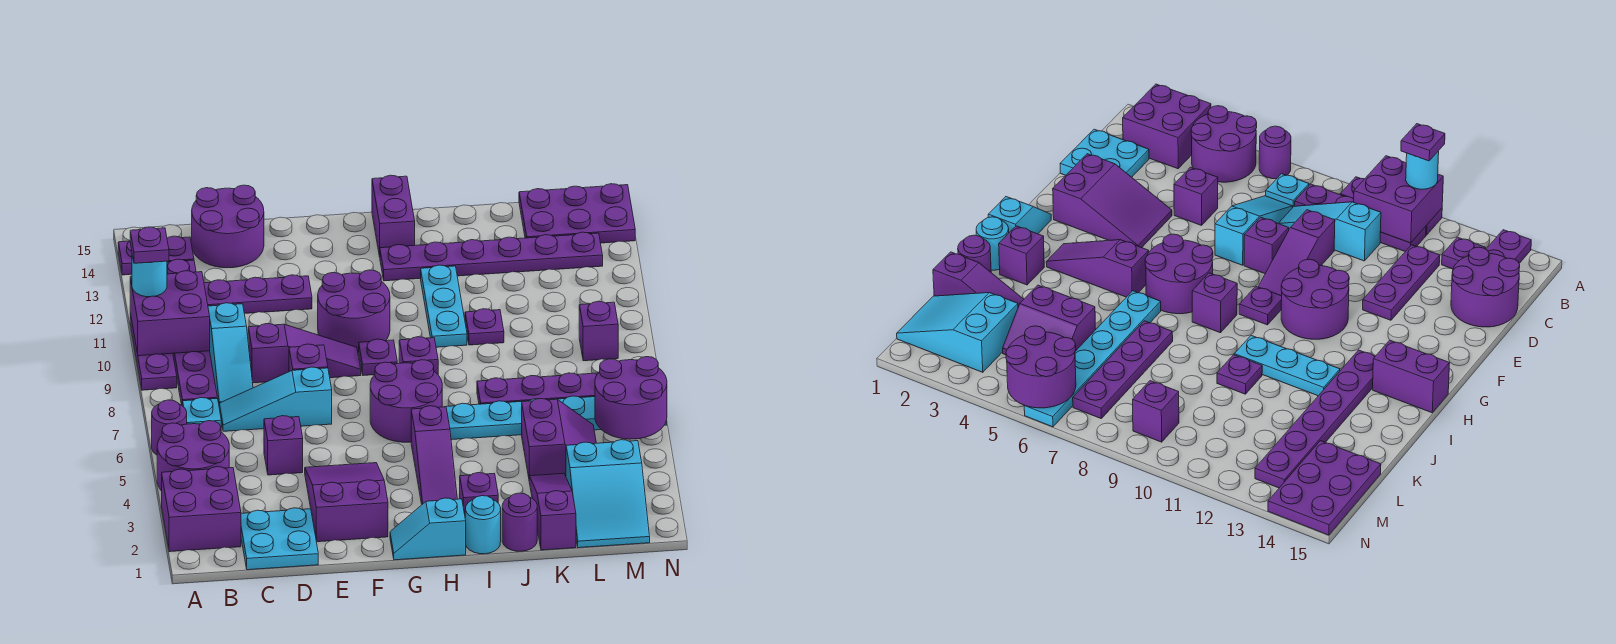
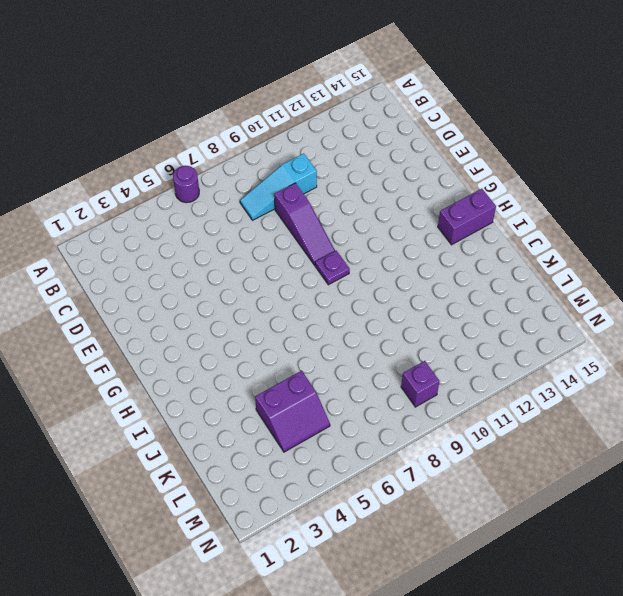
none -> purple brick A2:B3 level 1
none -> purple round brick A4:B5 level 1
none -> purple plate A9:A11 level 1
none -> purple plate A14:B14 level 1

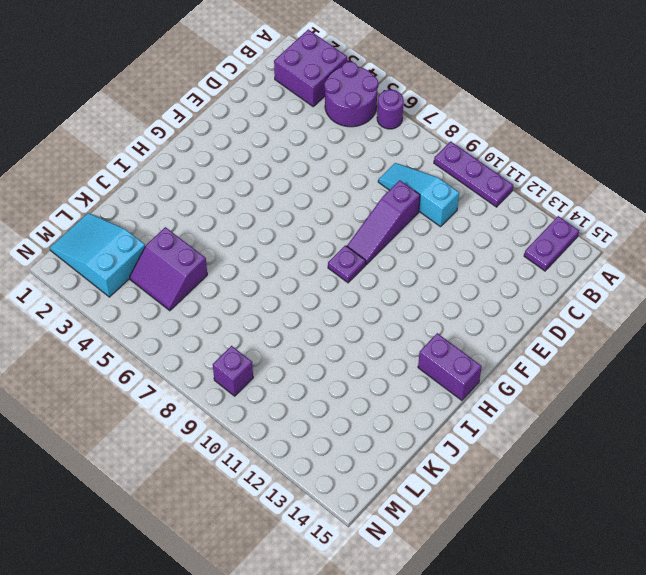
none -> cyan plate B7 level 1
none -> purple plate B8:B11 level 1
none -> purple plate B13 level 1
none -> cyan plate C1:D2 level 1

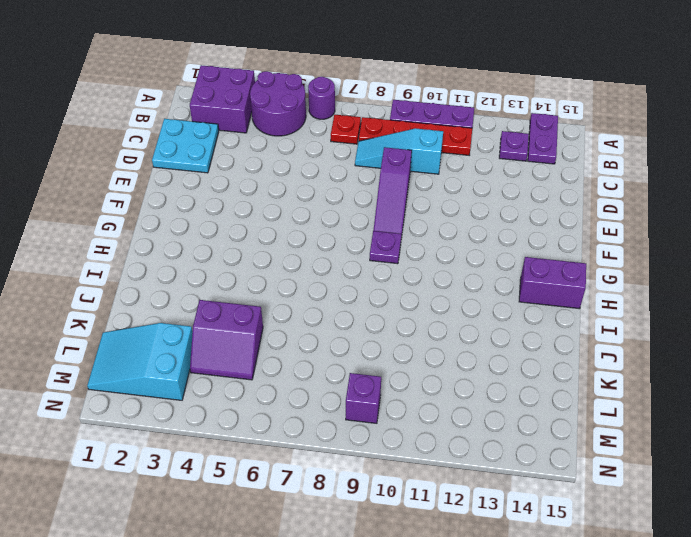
red plate B7 level 1 -> cyan plate B7 level 1
red plate B8:B11 level 1 -> purple plate B8:B11 level 1
none -> cyan slope C7:E7 level 1 top E
none -> purple plate C12:E12 level 1
none -> purple round brick C14:D15 level 1
none -> purple brick D5 level 1

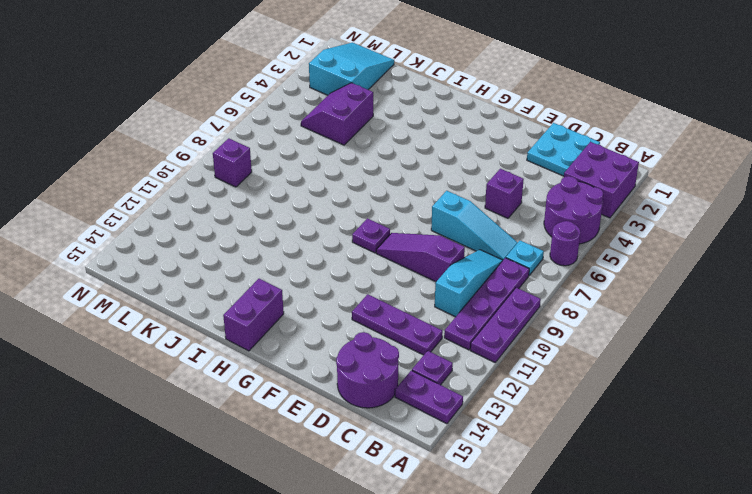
none -> purple slope E2:F4 level 1 top 2
none -> purple brick E8 level 1
none -> purple round brick F10:G11 level 1
none -> cyan slope G1:H1 level 1 top H

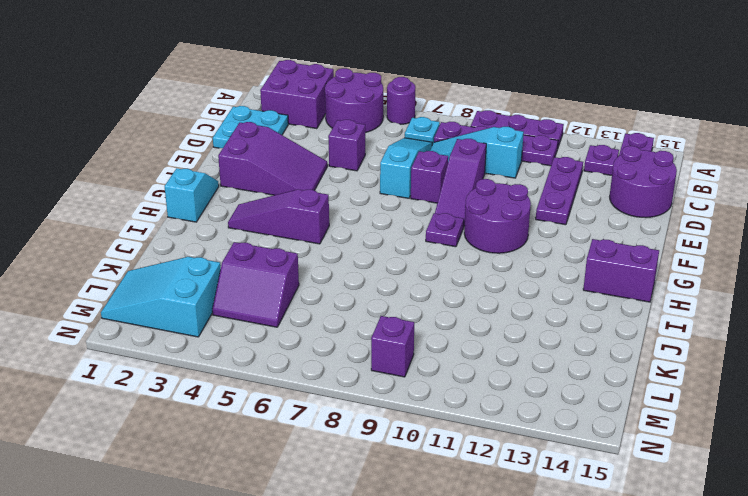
none -> purple round brick G6:H7 level 1
none -> purple brick H8 level 1
none -> purple plate H13:M13 level 1
none -> cyan round brick I1 level 1

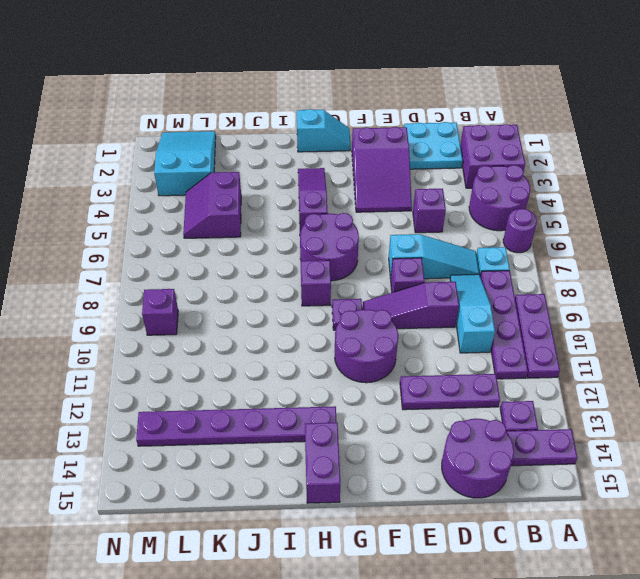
none -> cyan round brick I1 level 1
none -> purple brick I2 level 1
none -> cyan plate I6:N6 level 1
none -> cyan plate I10:I12 level 1

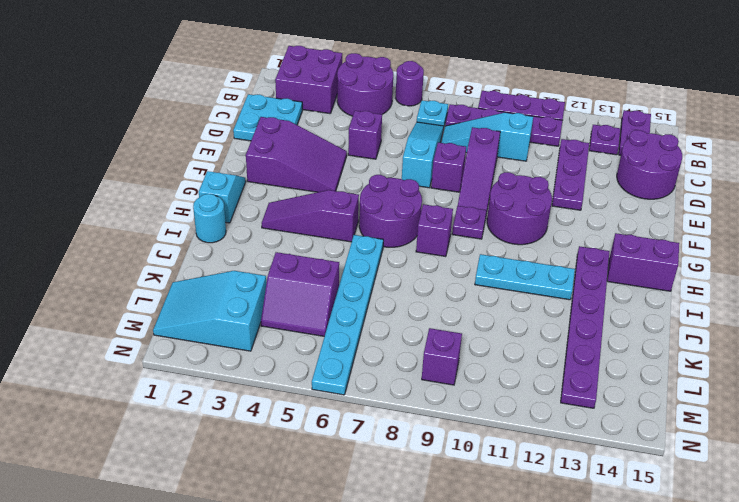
none -> purple brick I2 level 1
none -> purple round brick J1 level 1
none -> purple plate J7:M7 level 1
none -> purple plate J10 level 1

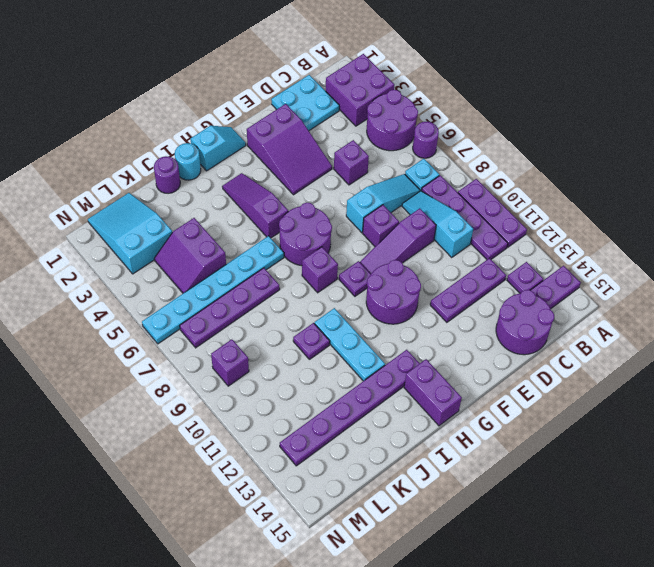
none -> purple brick I2 level 1
none -> purple slope K1:K3 level 1 top 1
none -> purple plate L14:N15 level 1
none -> purple brick A10:B11 level 2

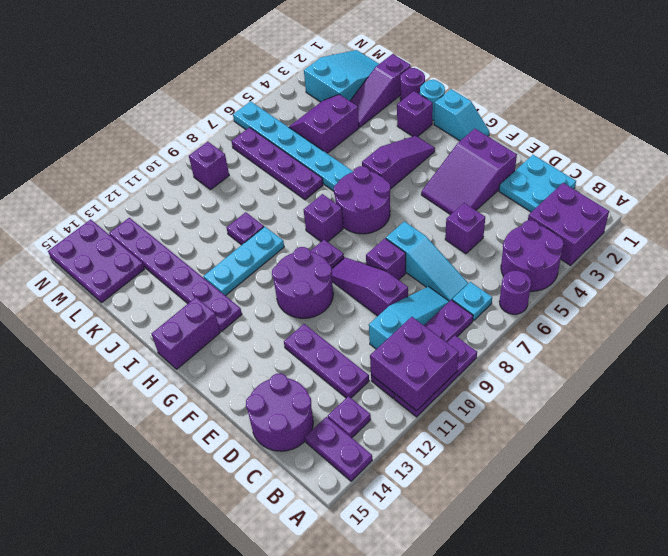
none -> purple round brick M5:N6 level 2
none -> cyan round brick A11 level 3
none -> purple plate A11 level 4

